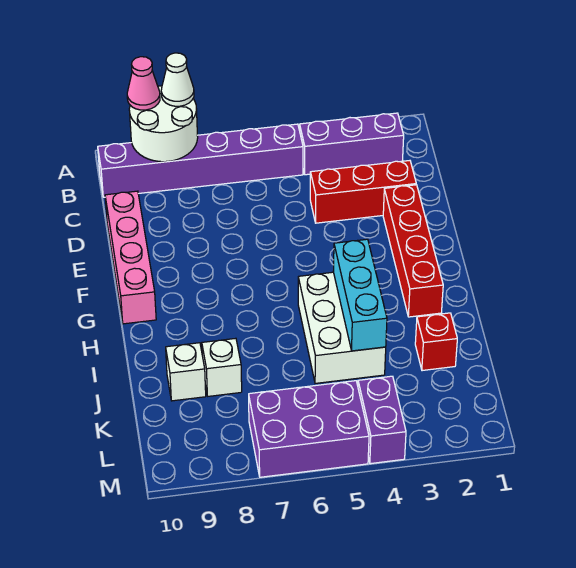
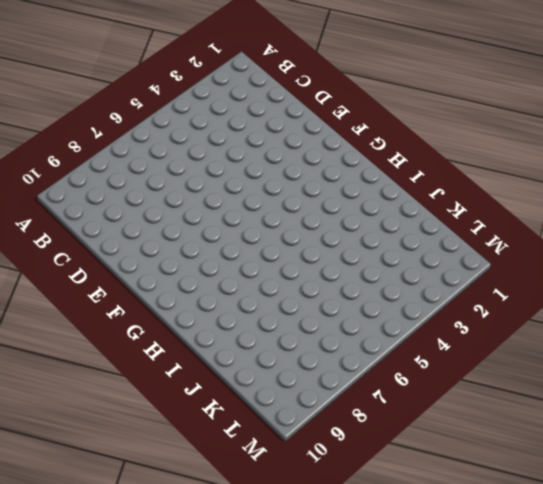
none -> purple brick B2:B4 level 1
none -> purple brick B5:B10 level 1
none -> red brick D2:D4 level 1

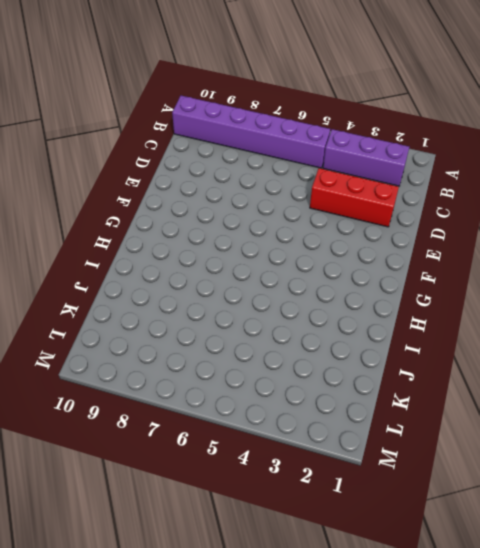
none -> pink brick D10:G10 level 1
none -> red brick E2:H2 level 1
none -> white brick H4:J5 level 1

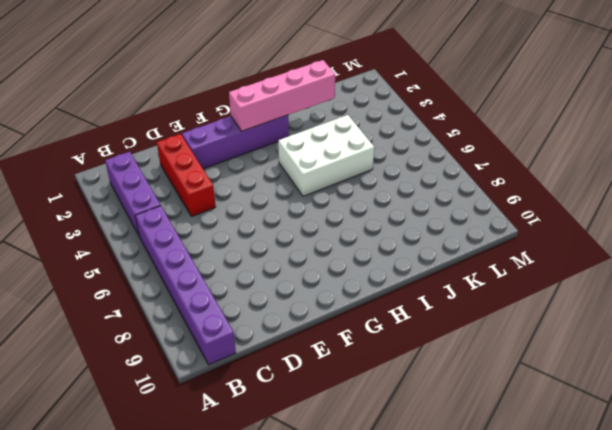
purple brick E2:H2 level 1 -> red brick E2:H2 level 1
pink brick G2:J2 level 2 -> pink brick D10:G10 level 1
none -> red brick J2 level 1
none -> white brick J8 level 1
none -> white brick J9 level 1

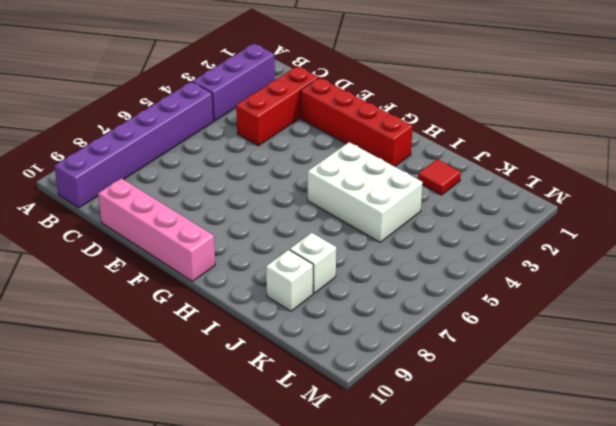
red tile J2 level 1 -> red brick J2 level 1
none -> purple brick L4:M4 level 1
none -> purple brick L5:M7 level 1
none -> white round brick A8:B9 level 2

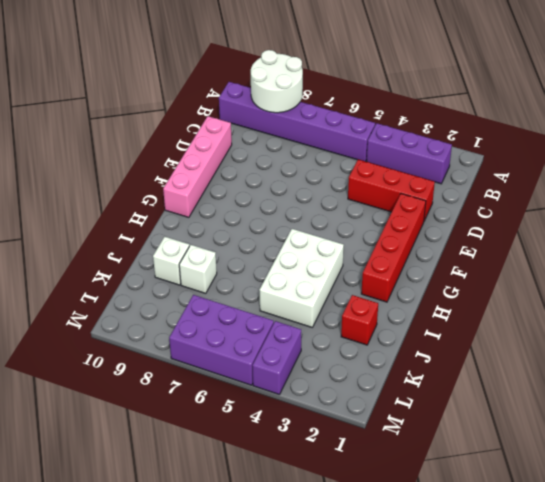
none -> cyan brick H4:J4 level 2
none -> white cone A8 level 3
none -> pink cone A9 level 3

